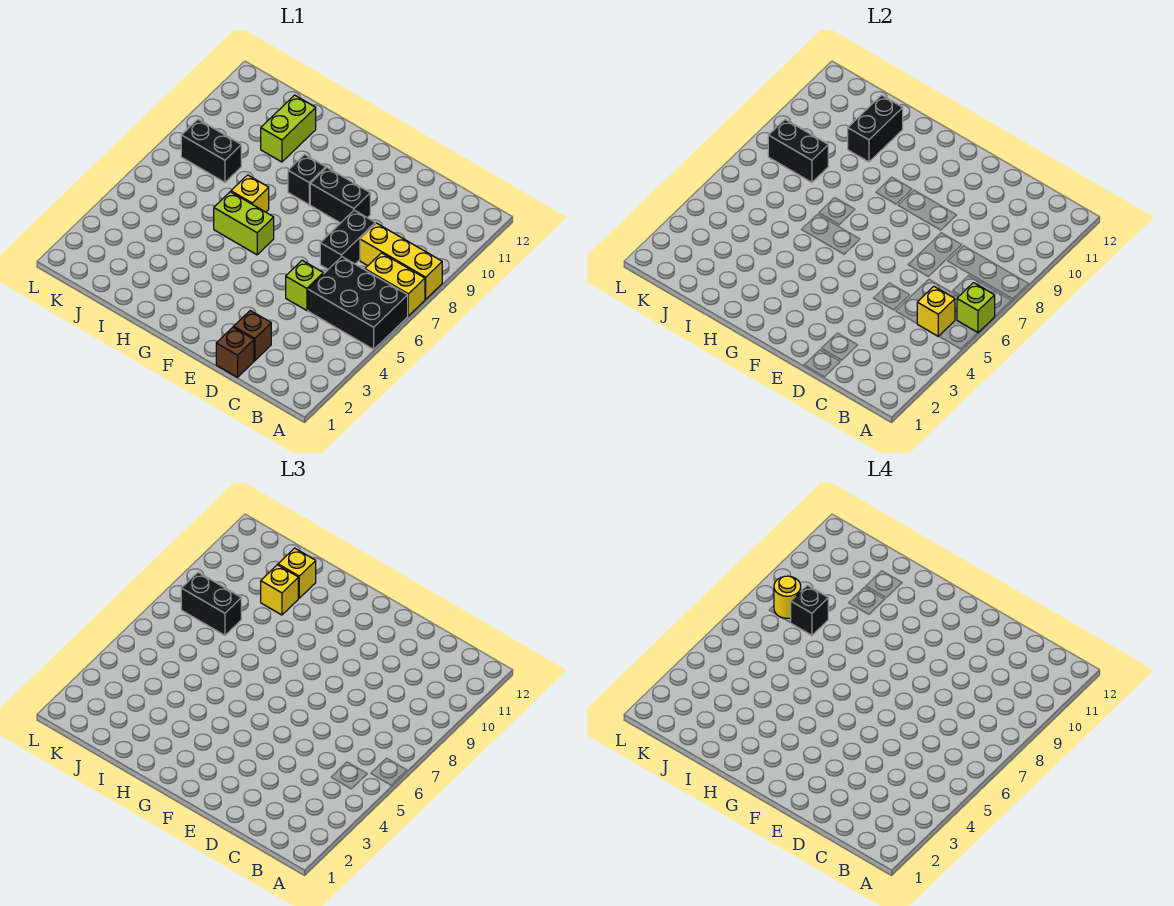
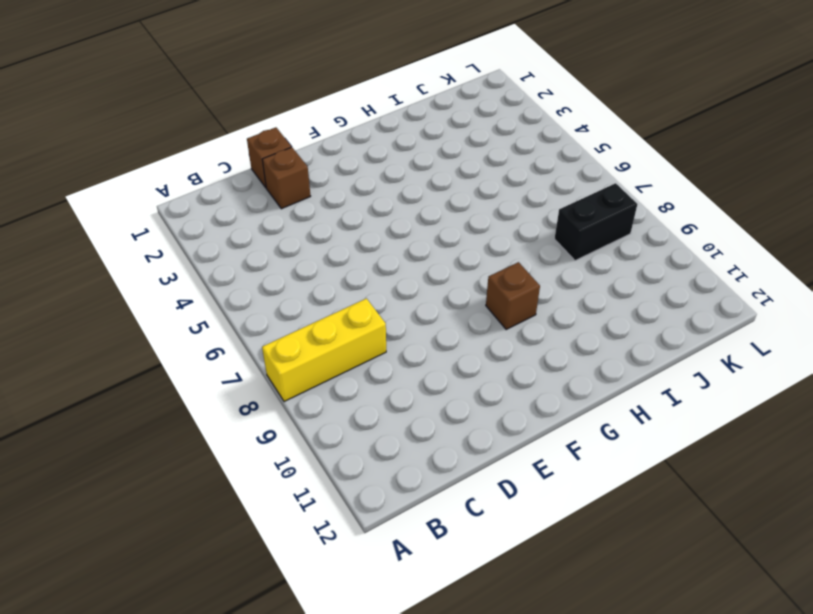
brown brick G9 level 1 -> black brick G9 level 1
none -> black brick A5:C6 level 1
none -> yellow brick A7:B7 level 1
none -> lime brick D5 level 1

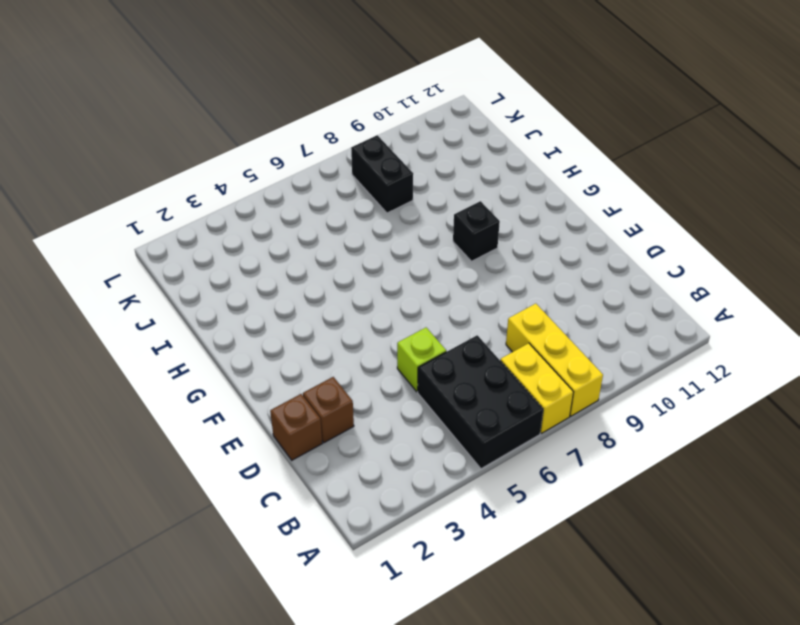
none -> black brick D7:D8 level 1
none -> black brick E9:F9 level 1
none -> lime brick G6:H6 level 1

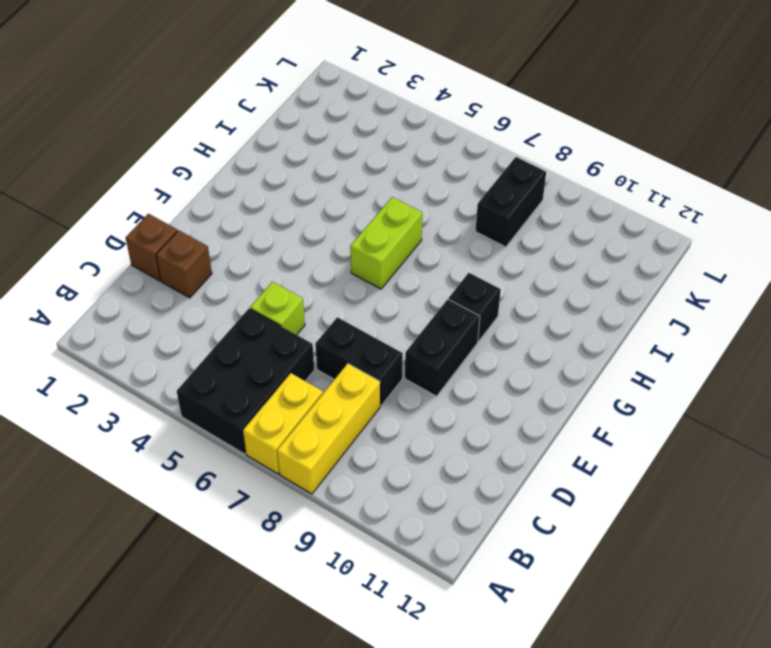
none -> yellow brick H7 level 1
none -> lime brick I10:I11 level 1
none -> lime brick A6 level 2

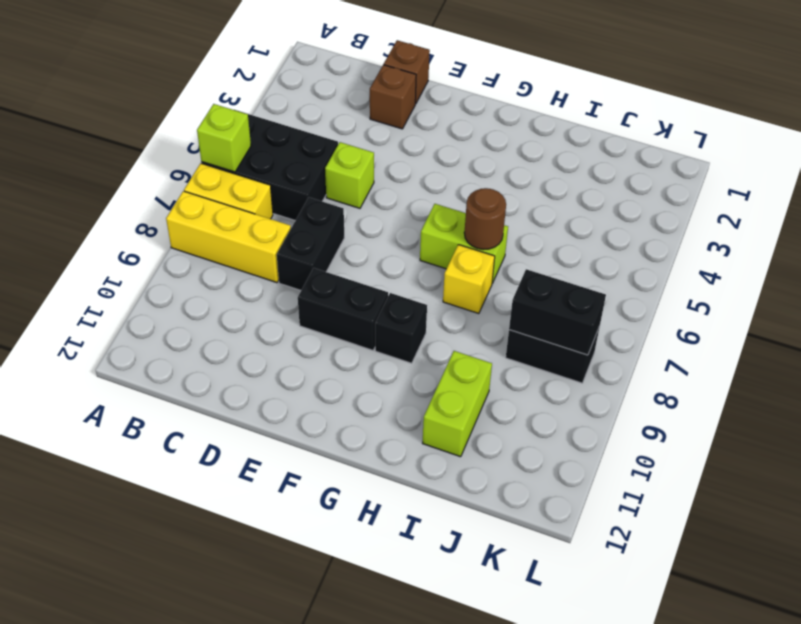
brown round brick H6 level 2 -> none
none -> yellow brick B5 level 2
none -> black brick I10:I11 level 2
none -> yellow brick I10 level 3

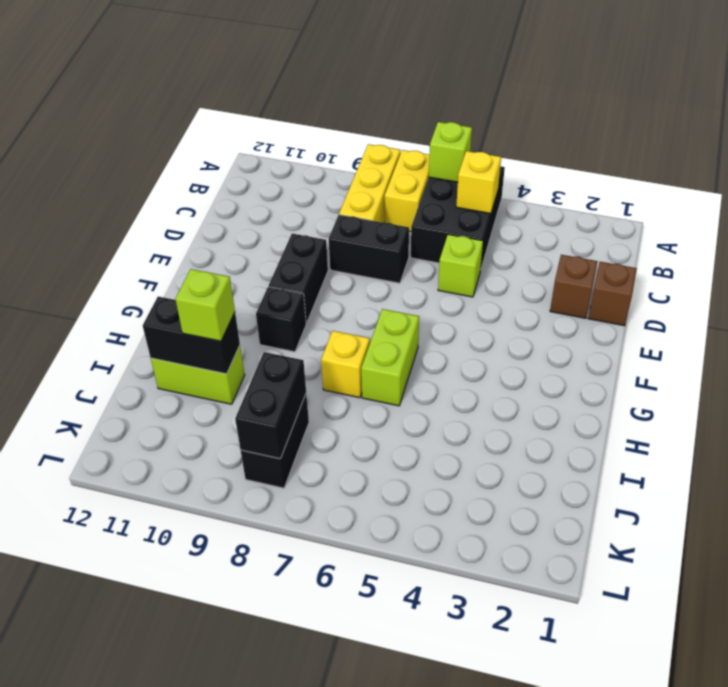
lime brick I10 level 3 -> yellow brick I10 level 3
none -> yellow brick I11 level 3
none -> black brick J8:K8 level 3
none -> black brick J8 level 4

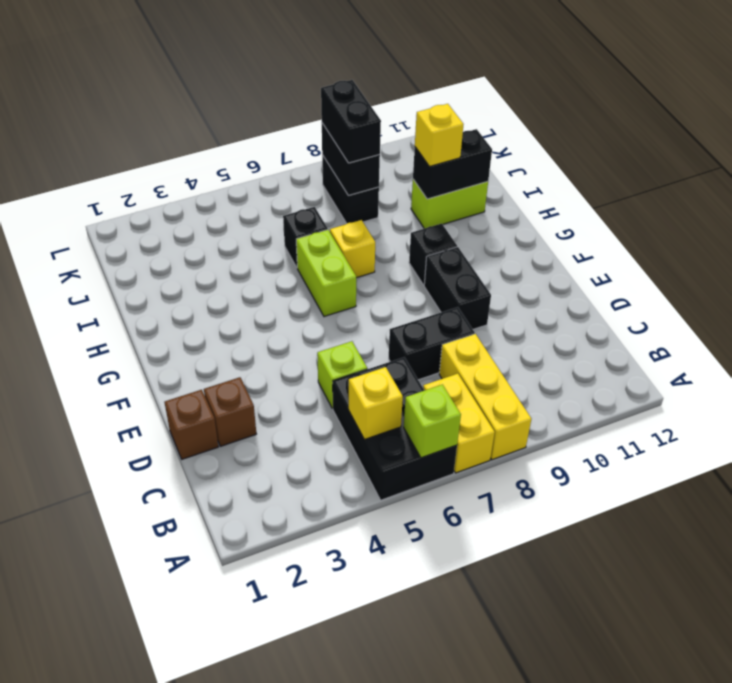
black brick I6 level 1 -> black brick J8 level 4
none -> yellow brick I11 level 3
none -> yellow round brick K8 level 4

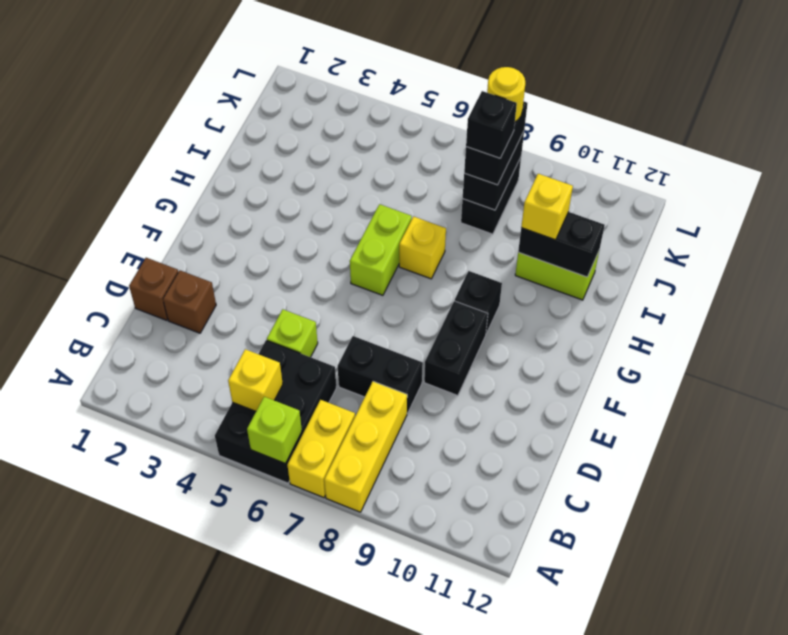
none -> yellow brick I11 level 3

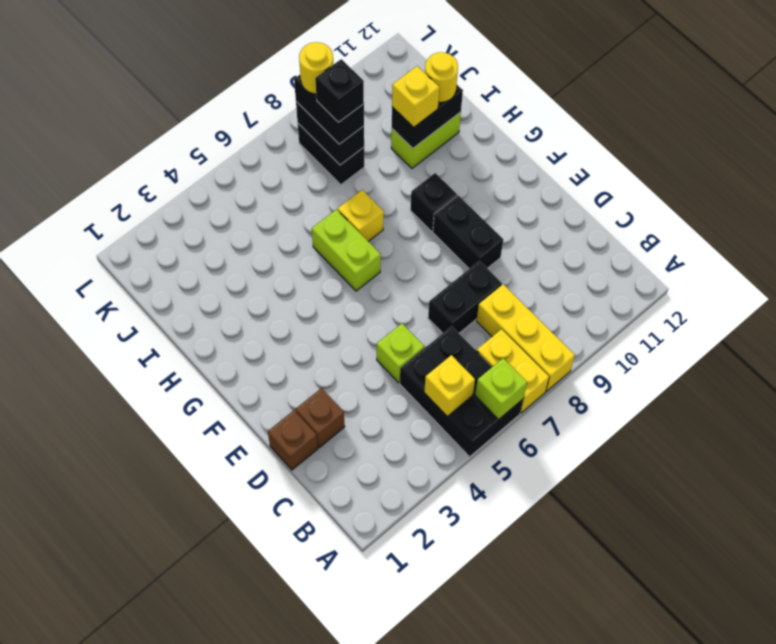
yellow round brick I11 level 3 -> yellow brick I11 level 3

